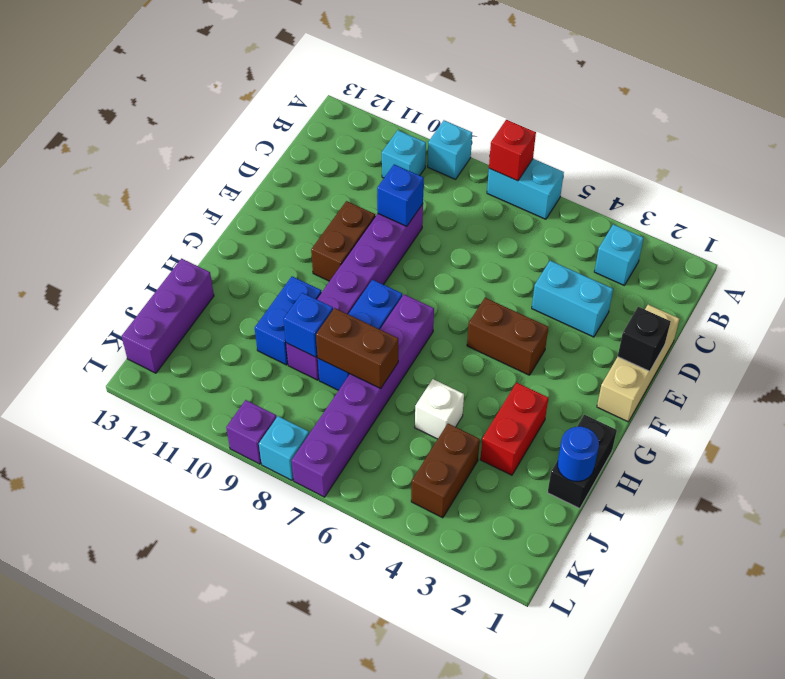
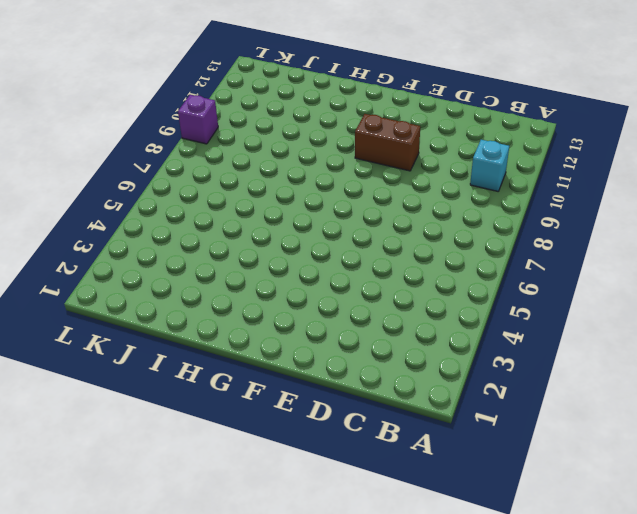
none -> cyan brick A6:A7 level 1
none -> cyan brick A9 level 1
none -> cyan brick B3 level 1

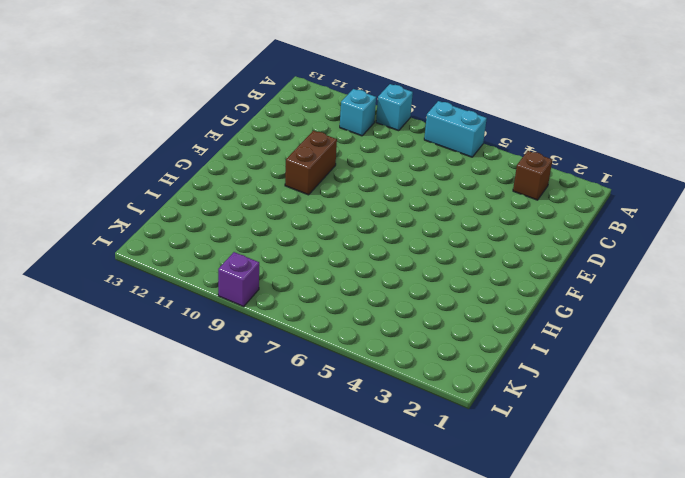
brown brick B3 level 1 -> cyan brick B3 level 1
none -> tan brick D1:F1 level 1
none -> cyan brick D3:D4 level 1
none -> purple brick D9:I9 level 1

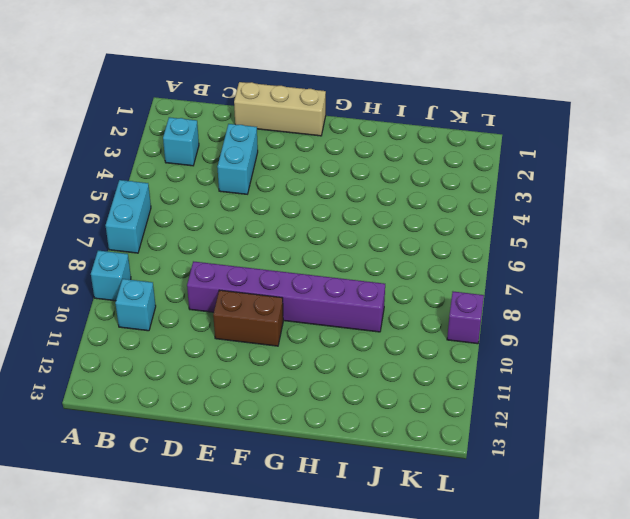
none -> brown brick F4:F5 level 1
none -> purple brick G7:L7 level 1
none -> blue brick G8:I8 level 1

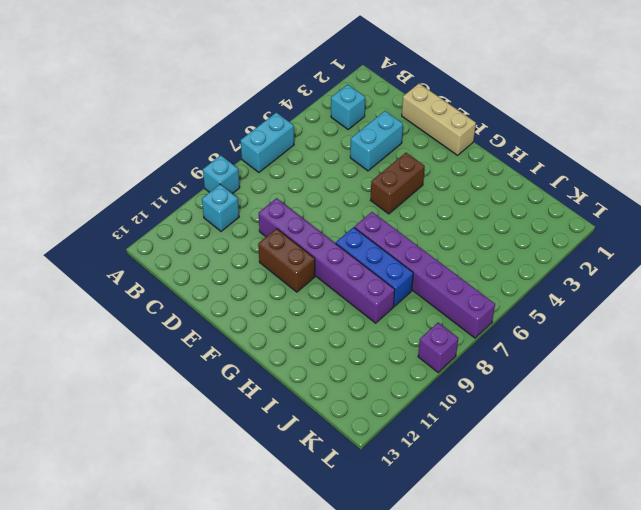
none -> black brick H1:I1 level 1
none -> red brick H3:I3 level 1
none -> blue brick H10:I10 level 1

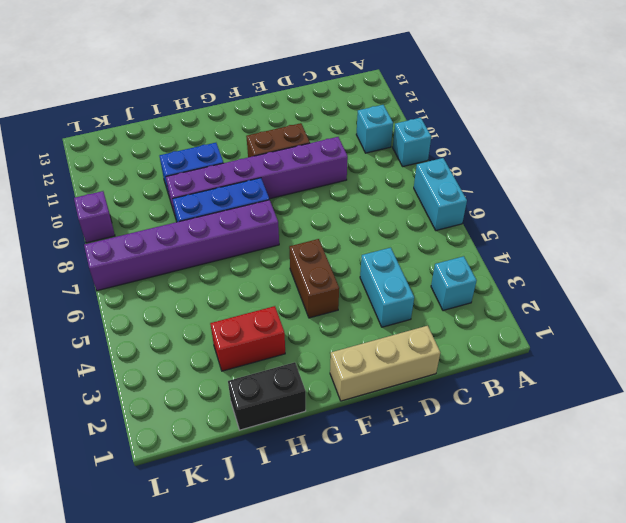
none -> white brick I5 level 1
none -> purple brick I13:K13 level 1
none -> brown brick J4:K4 level 1

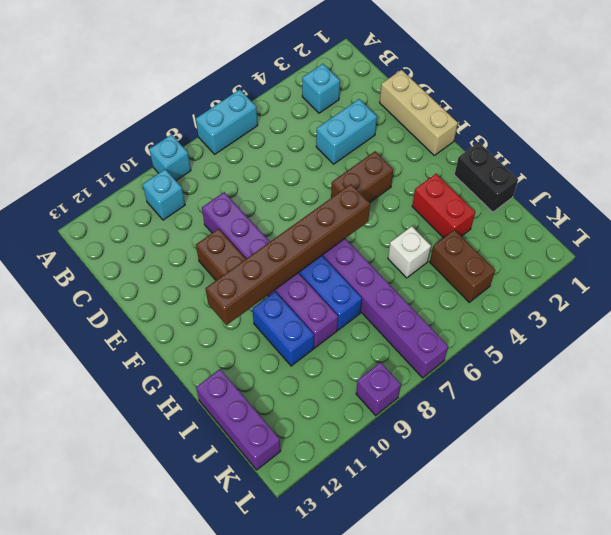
brown brick G6:G11 level 2 -> none
none -> cyan brick L8 level 1
none -> red brick A7 level 2
none -> blue brick D9 level 2

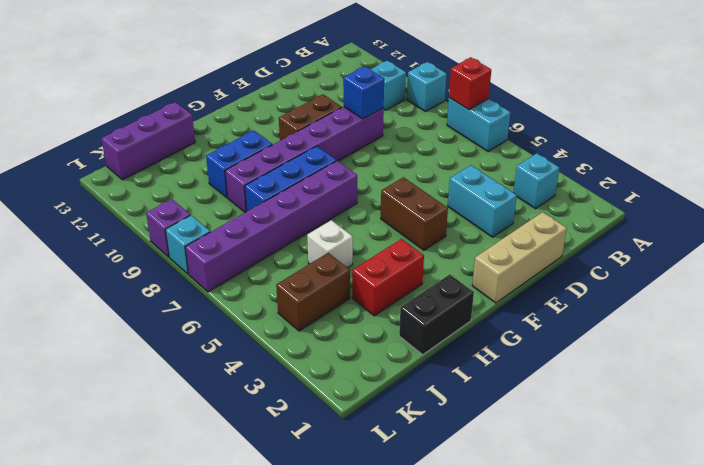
none -> black brick E1 level 2
none -> blue round brick I1 level 2
none -> brown brick I7:I8 level 2

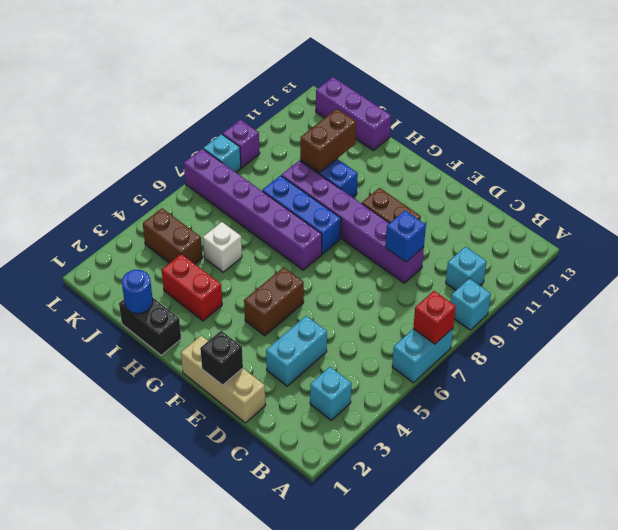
brown brick I10:I11 level 2 -> brown brick I7:I8 level 2
none -> blue brick I9 level 2

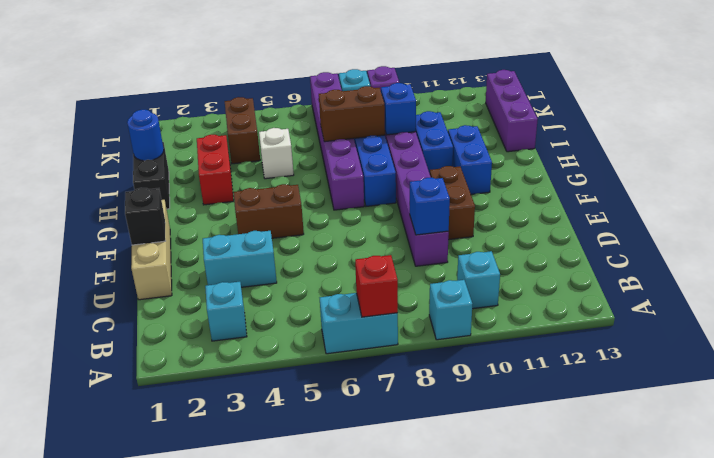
blue brick G11:H11 level 1 -> none

